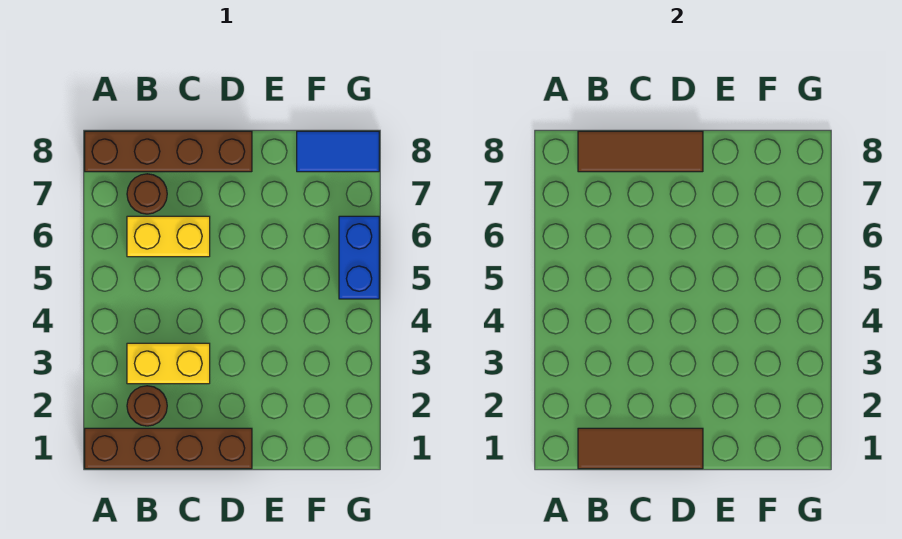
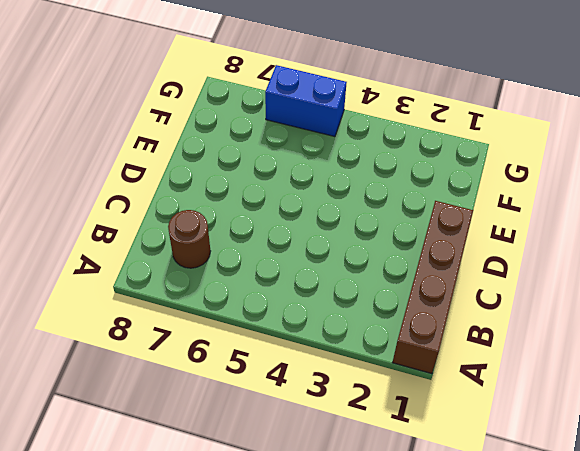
none -> brown brick A8:D8 level 1
none -> brown round brick B2 level 1

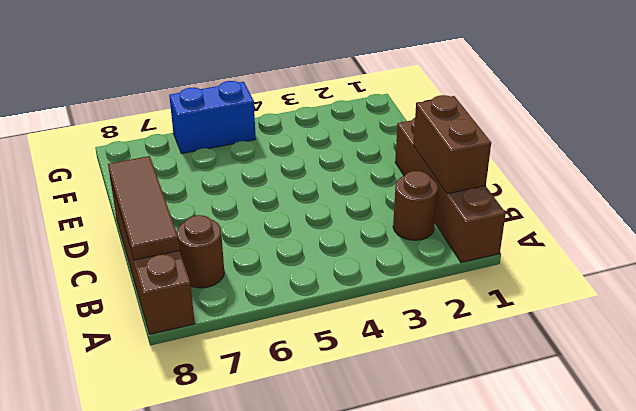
brown brick B1:C1 level 2 -> brown tile B1:D1 level 2
none -> yellow brick B3:C3 level 1
none -> yellow brick B6:C6 level 1

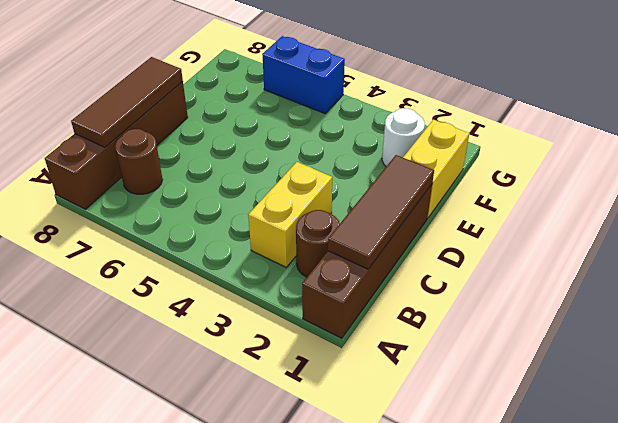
yellow brick E1:F1 level 1 -> yellow brick B6:C6 level 1
white round brick F2 level 1 -> none
none -> blue tile F8:G8 level 1

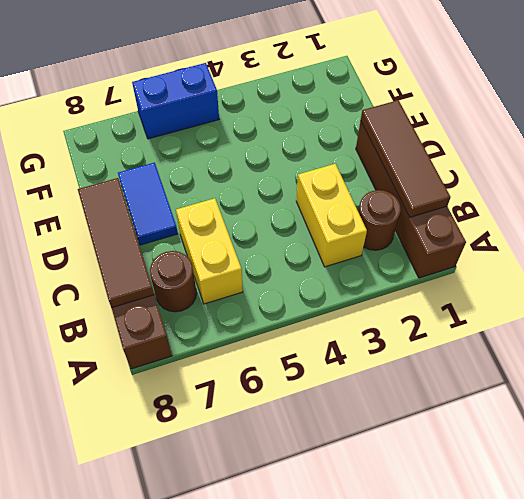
blue tile D7:E7 level 1 -> blue tile F8:G8 level 1

